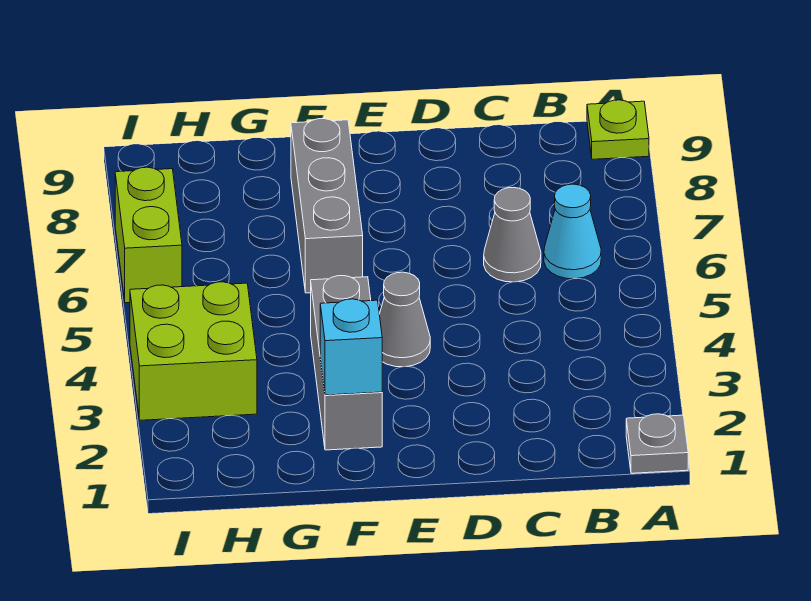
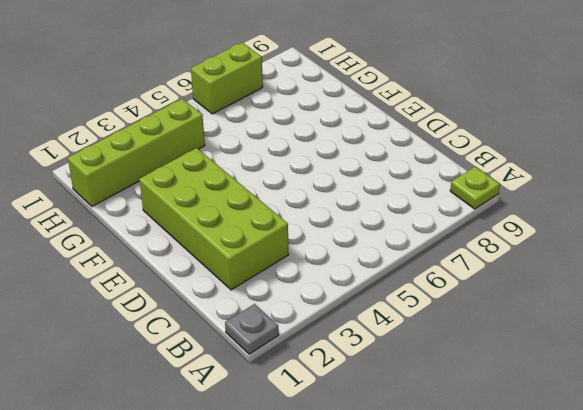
lime brick C2:F3 level 1 -> grey brick F2:F4 level 1
lime brick H1:H4 level 1 -> lime brick H3:I4 level 1
none -> cyan cone B6 level 1
none -> grey cone C6 level 1

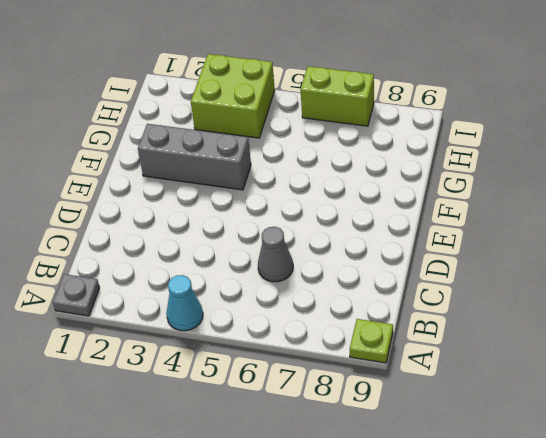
cyan cone A4 level 1 -> cyan cone B6 level 1
none -> grey cone E4 level 1
none -> grey brick F6:F8 level 1

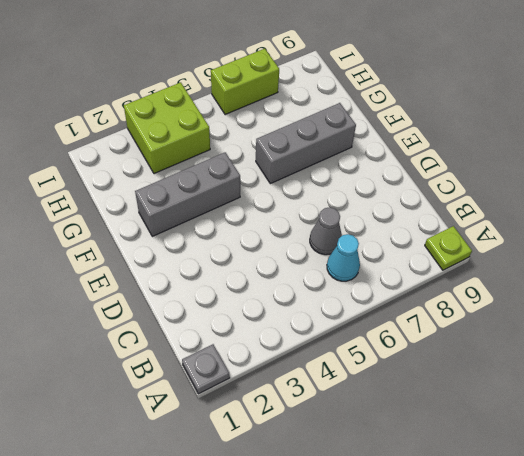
none -> grey cone E4 level 1
none -> cyan brick F2 level 2

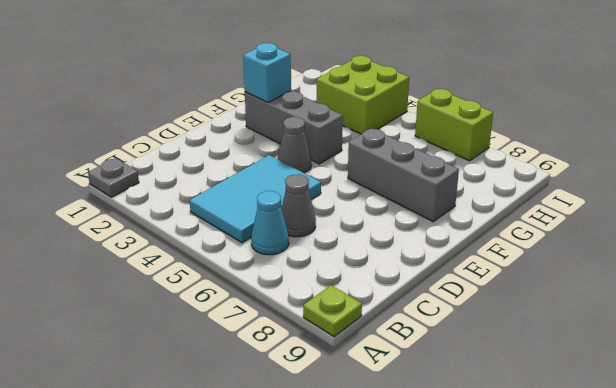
cyan tile B4:D5 level 1 -> none

